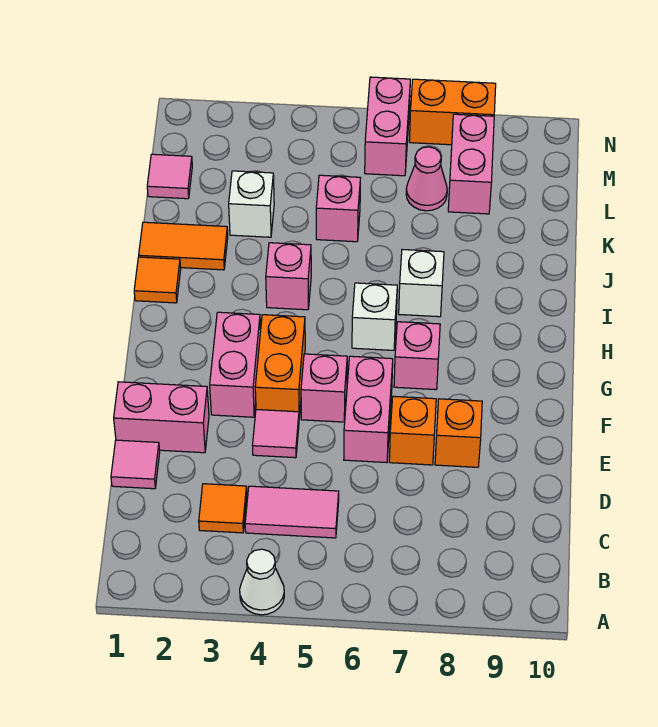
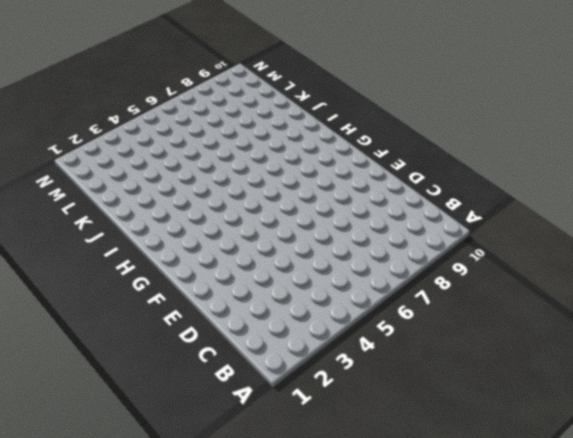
none -> white cone A4 level 1
none -> orange tile C3 level 1
none -> pink tile C4:C5 level 1

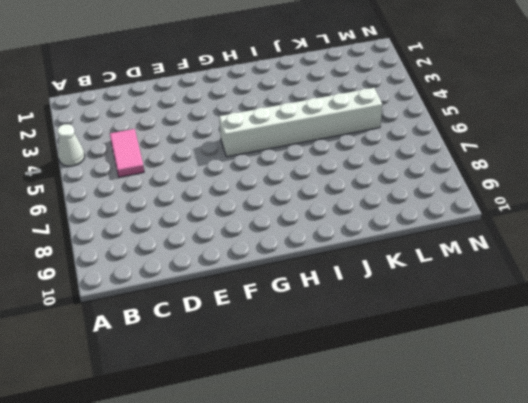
white brick G5:L5 level 1 -> pink brick K5 level 1
none -> orange tile C3 level 1
none -> pink tile D1 level 1
none -> pink brick E1:E2 level 1

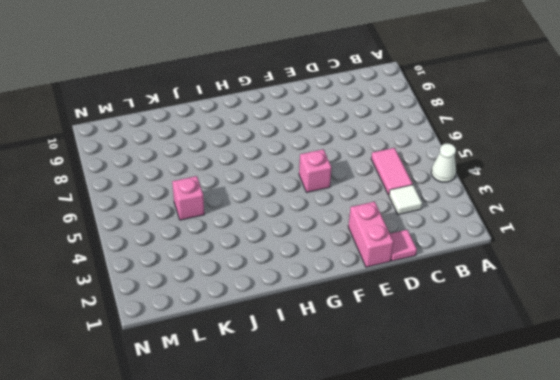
white tile C3 level 1 -> orange tile C3 level 1
none -> pink tile E4 level 1
none -> pink brick E6:F6 level 1
none -> orange brick E7 level 1

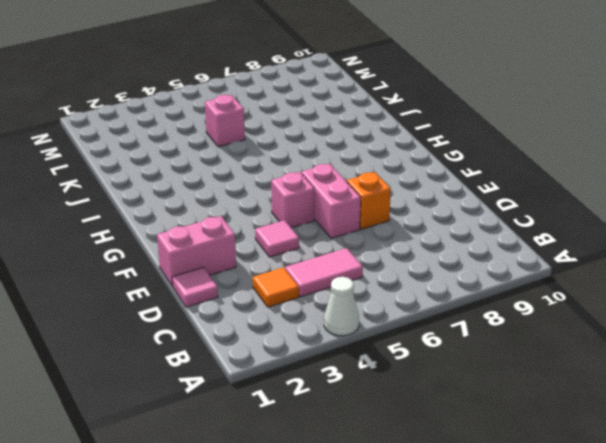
none -> orange brick E8 level 1
none -> pink brick F3:G3 level 1
none -> orange brick F4:G4 level 1

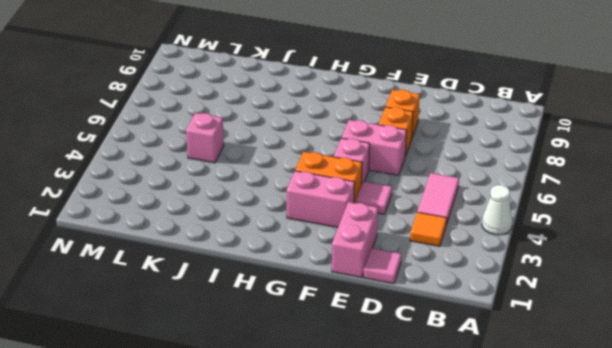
none -> pink brick G7 level 1
none -> white brick H6 level 1
none -> orange tile I1 level 1

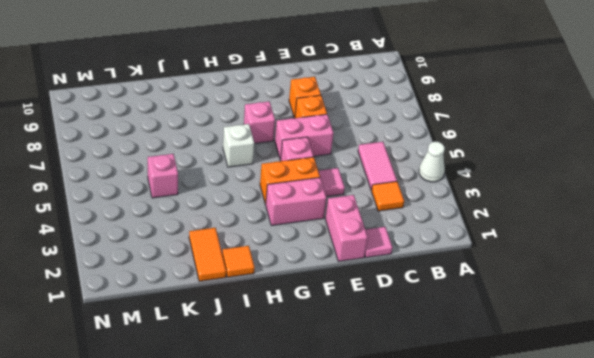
none -> pink brick I4 level 1
none -> white brick I7 level 1
none -> white brick K3 level 1

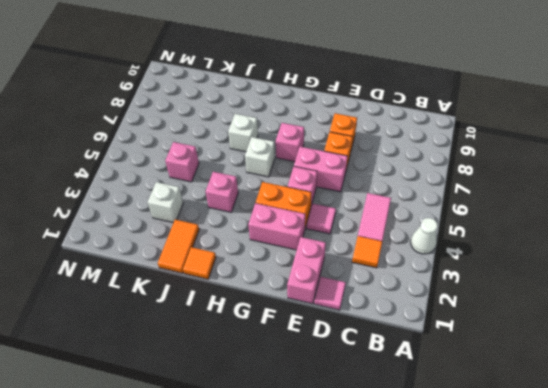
none -> pink tile L1 level 1
none -> pink cone L7 level 1
none -> pink brick L8:M8 level 1

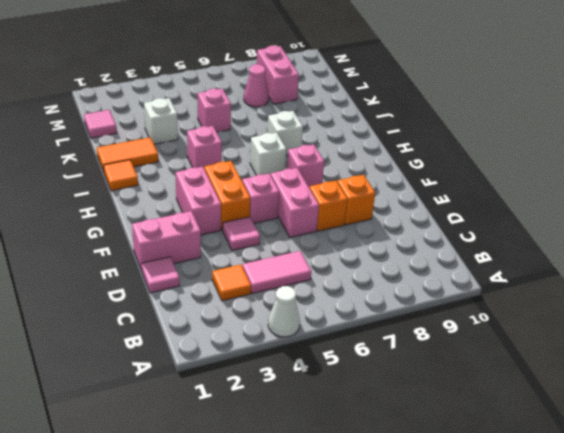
none -> pink brick M6:N6 level 1
none -> orange brick N7:N8 level 1

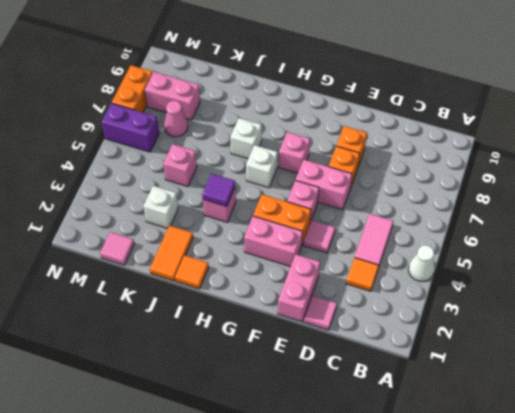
purple tile I4 level 2 -> none
purple brick M6:N6 level 1 -> pink brick M6:N6 level 1

